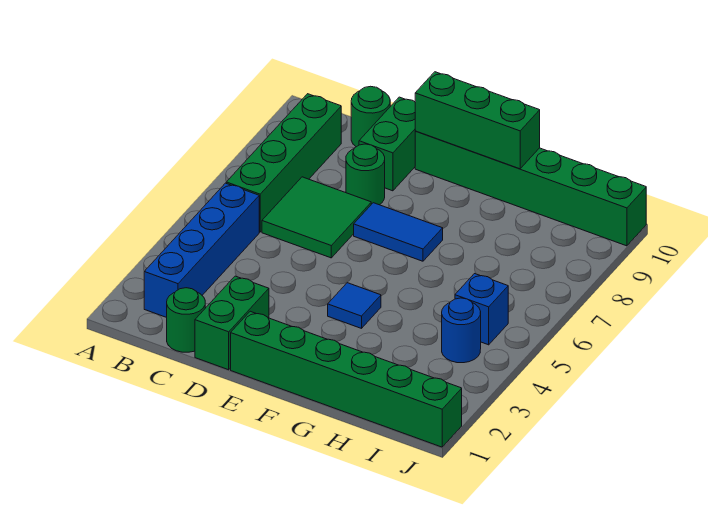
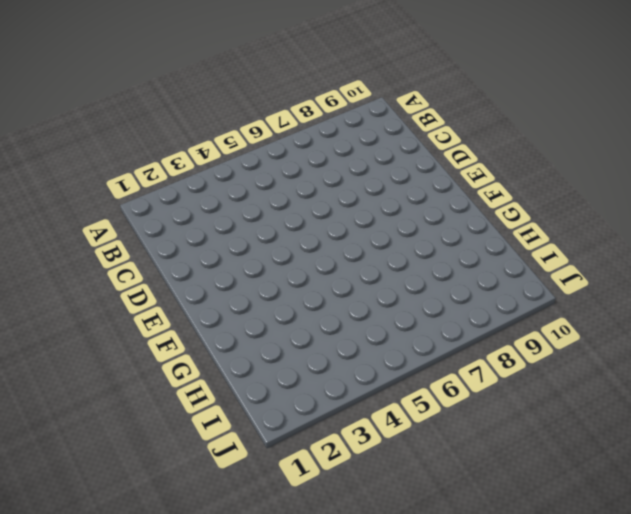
none -> blue brick B2:B5 level 1
none -> green brick B6:B9 level 1
none -> green round brick C1 level 1

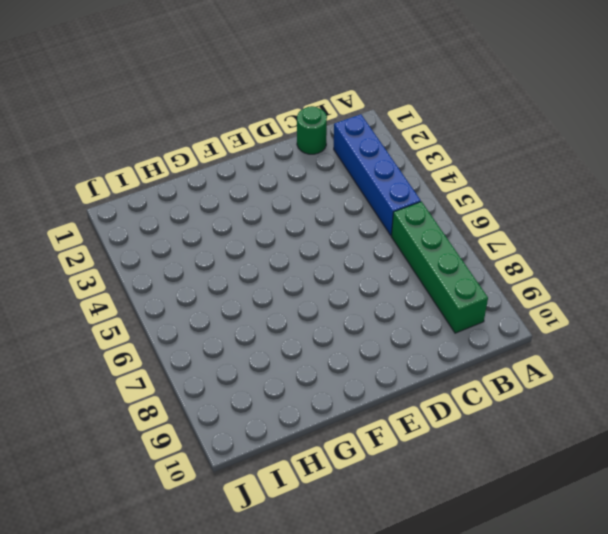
none -> green tile C6:D7 level 1
none -> green round brick C10 level 1
none -> green brick D1:D2 level 1

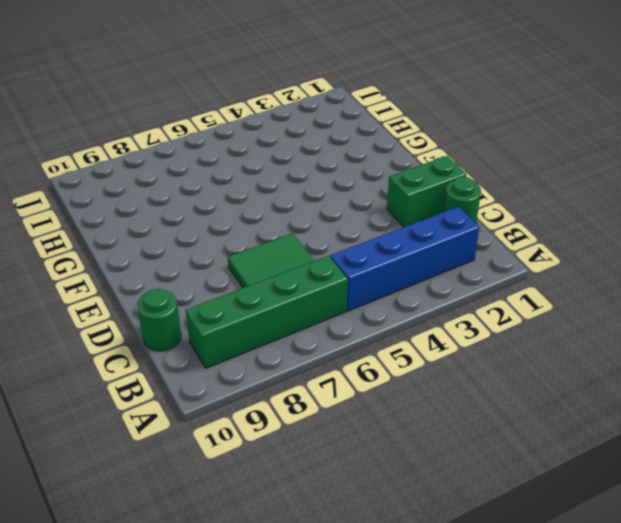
none -> green round brick D8 level 1
none -> green brick D9:D10 level 1
none -> green brick E1:J1 level 1

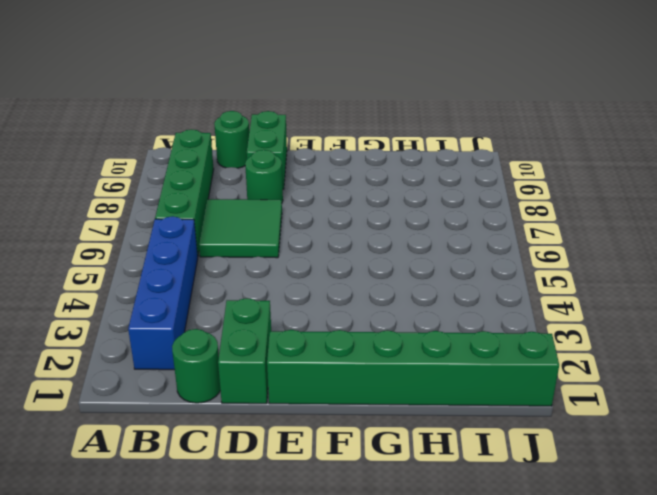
none -> blue tile E7:F7 level 1
none -> green brick E10:J10 level 1
none -> blue tile F4 level 1

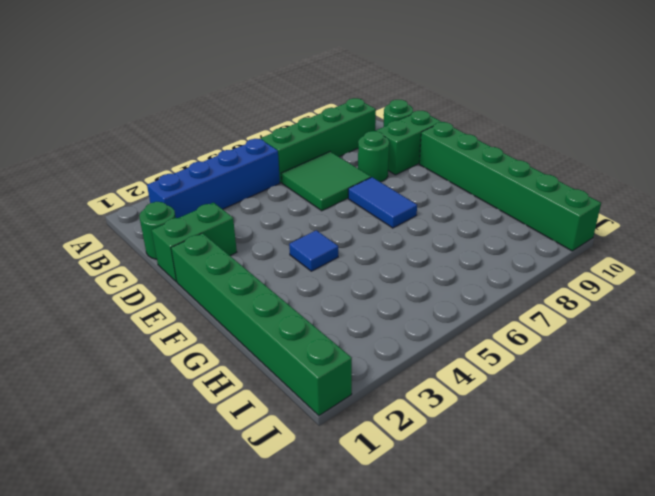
none -> blue round brick I4 level 1
none -> blue brick I5 level 1
none -> green brick E10:G10 level 2

